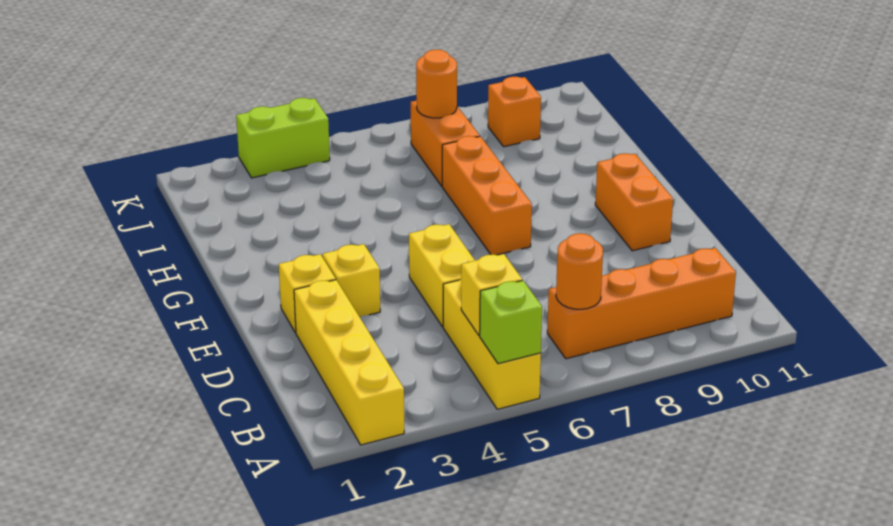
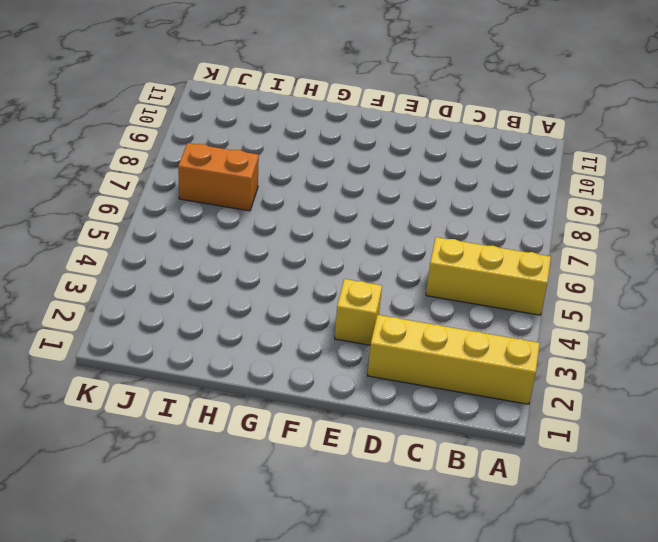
none -> orange brick B7:B10 level 1
none -> yellow brick D5:E5 level 1
none -> yellow brick E2 level 1

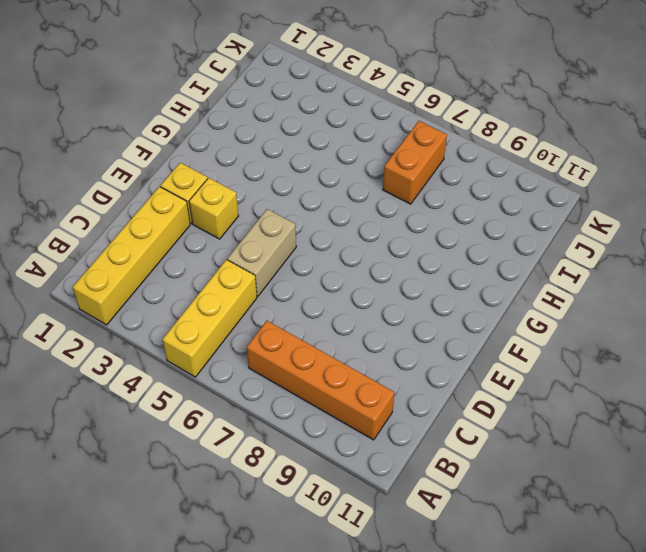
tan brick D5:E5 level 1 -> yellow brick D5:E5 level 1
none -> orange brick E10:F10 level 1
none -> orange brick F7:H7 level 1
none -> orange brick J9 level 1

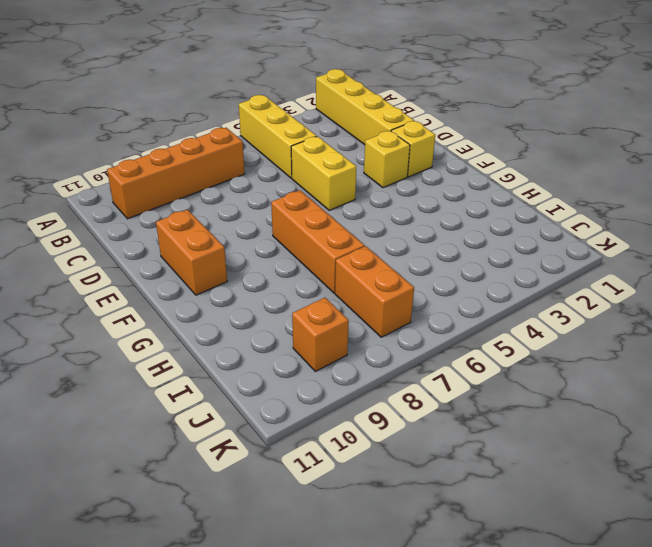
none -> lime brick K3:K4 level 1
none -> lime brick A5 level 2
none -> yellow brick B5 level 2

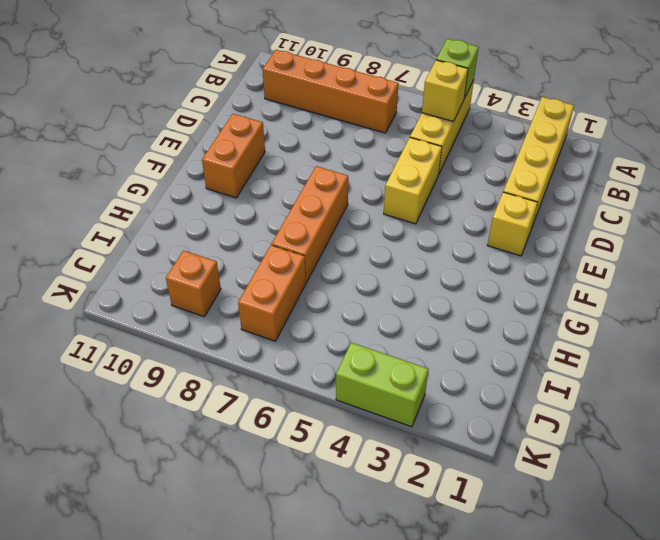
none -> yellow brick E3 level 1
none -> orange round brick B7 level 2
none -> orange round brick J7 level 2

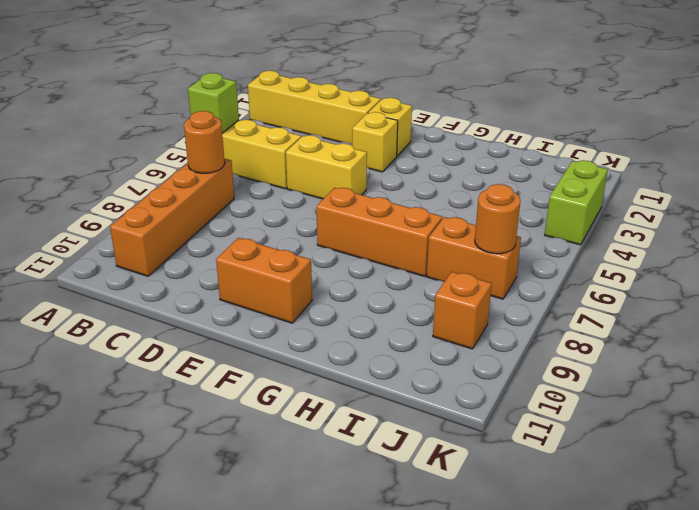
none -> yellow brick B5 level 2

